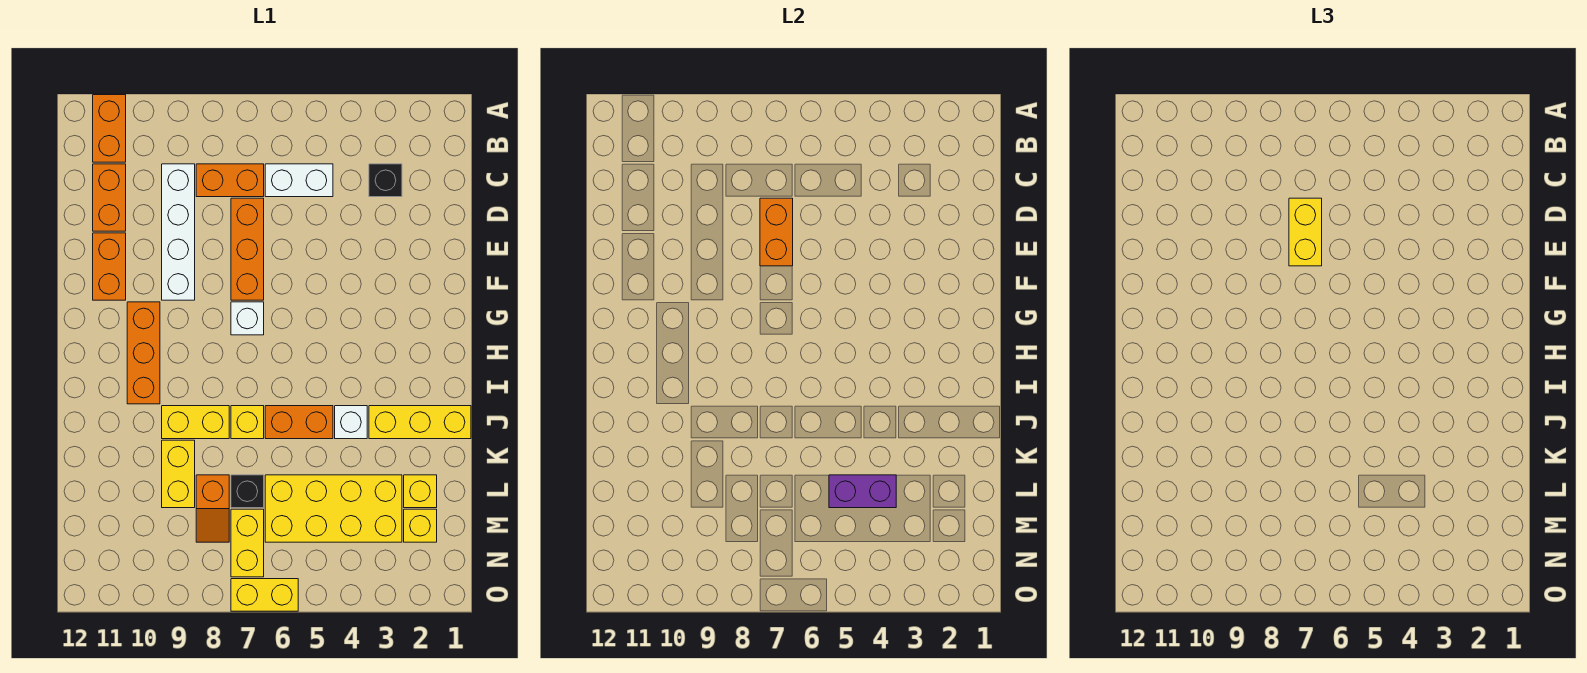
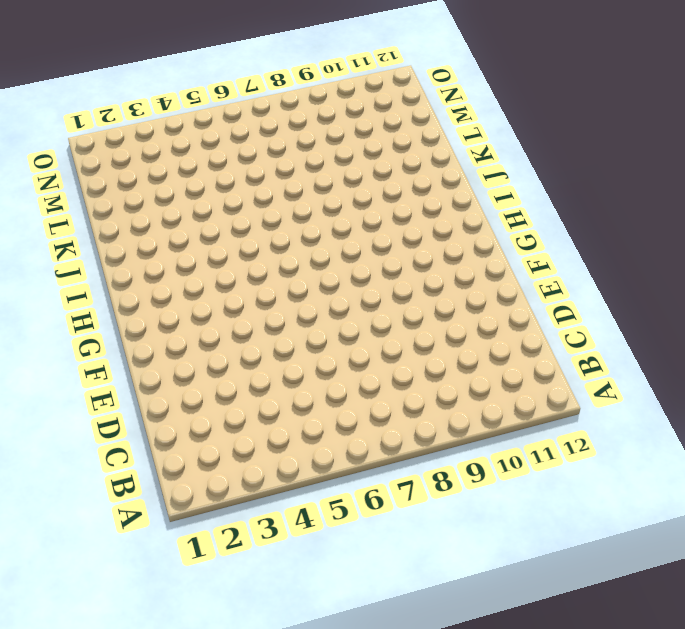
none -> orange brick A11:B11 level 1
none -> black brick C3 level 1
none -> white brick C5:C6 level 1

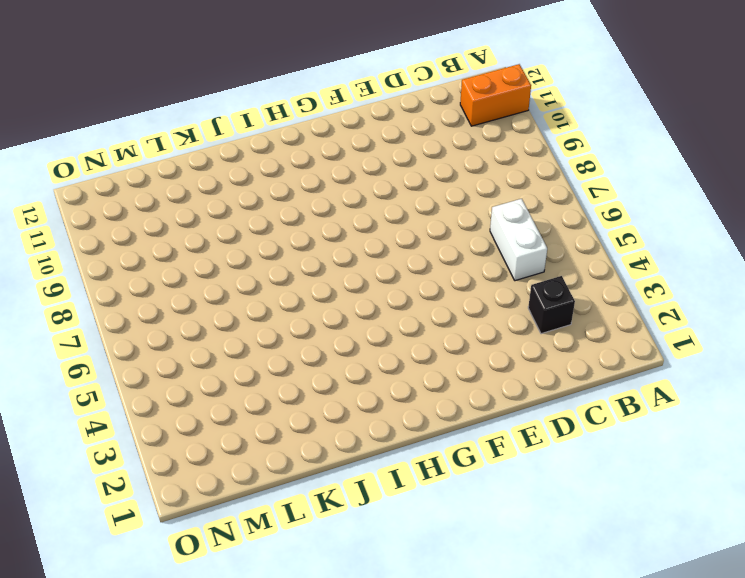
none -> orange brick C7:C8 level 1
none -> white brick C9:F9 level 1
none -> orange brick C11:D11 level 1

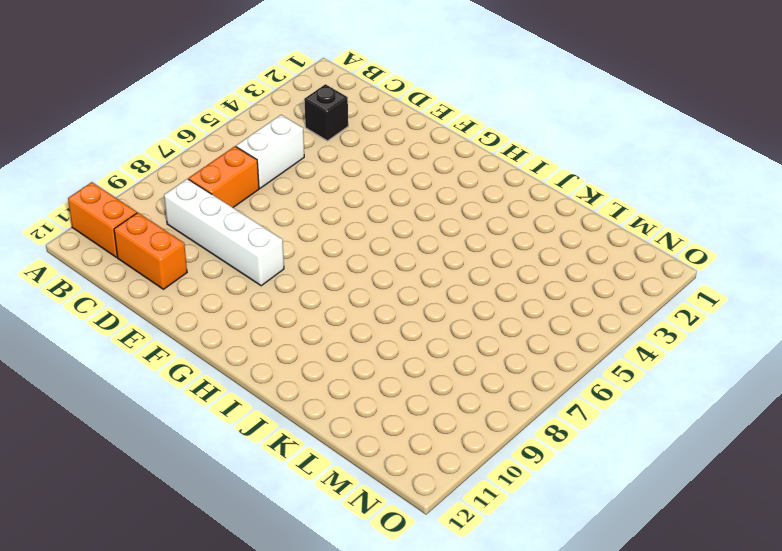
none -> orange brick D7:F7 level 1
none -> orange brick E11:F11 level 1
none -> white brick G7 level 1

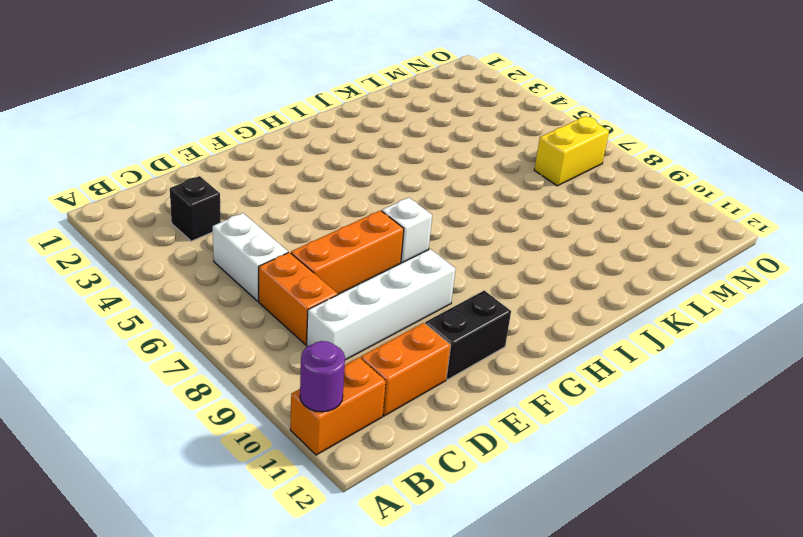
purple round brick A11 level 2 -> none
black brick E11:F11 level 1 -> orange brick E11:F11 level 1
none -> orange brick G10:I10 level 1
none -> yellow brick J1:J3 level 1
none -> white brick J4 level 1

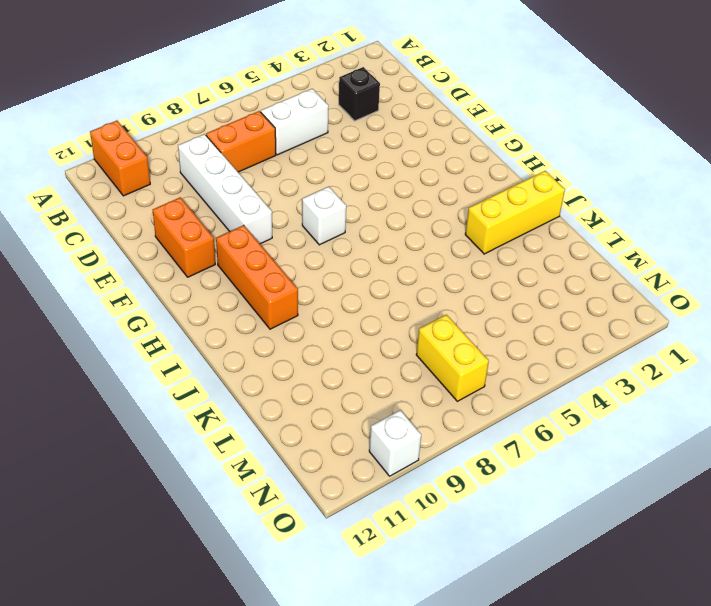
white brick O10 level 1 -> white brick J4 level 1
none -> orange brick C11:D11 level 1
none -> orange brick D7:F7 level 1
none -> orange brick J5:J6 level 1

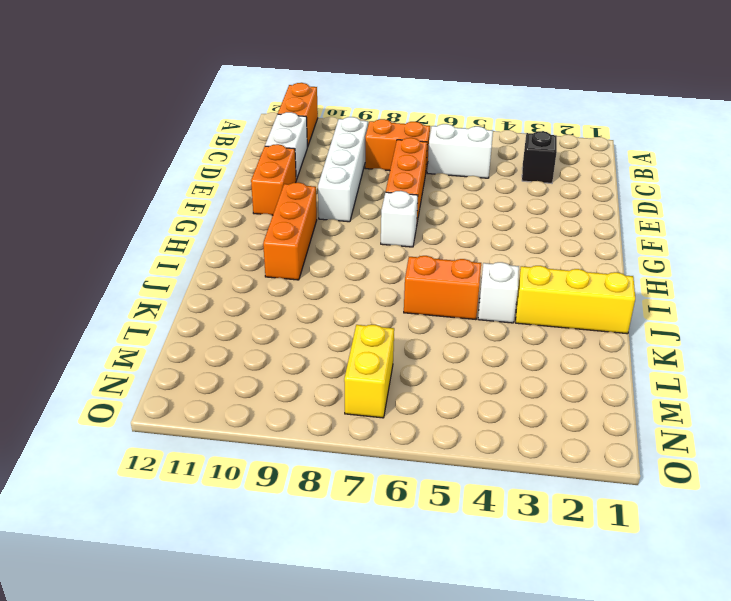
white brick C11:D11 level 1 -> orange brick C11:D11 level 1
none -> yellow brick J7 level 1
none -> yellow brick J8:J9 level 1
none -> yellow brick K9:L9 level 1

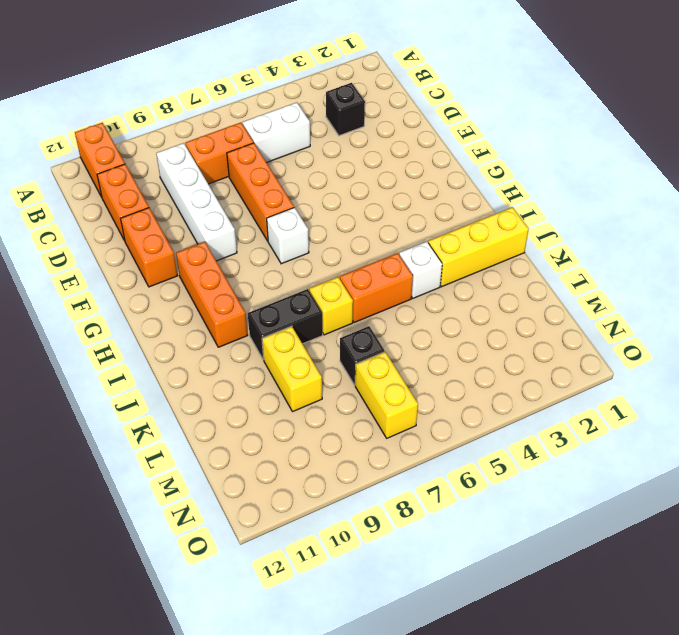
black brick J8:J9 level 1 -> yellow brick J8:J9 level 1
none -> yellow brick L2 level 1
none -> yellow brick L3:M6 level 1
none -> orange slope L8:M8 level 1 top L

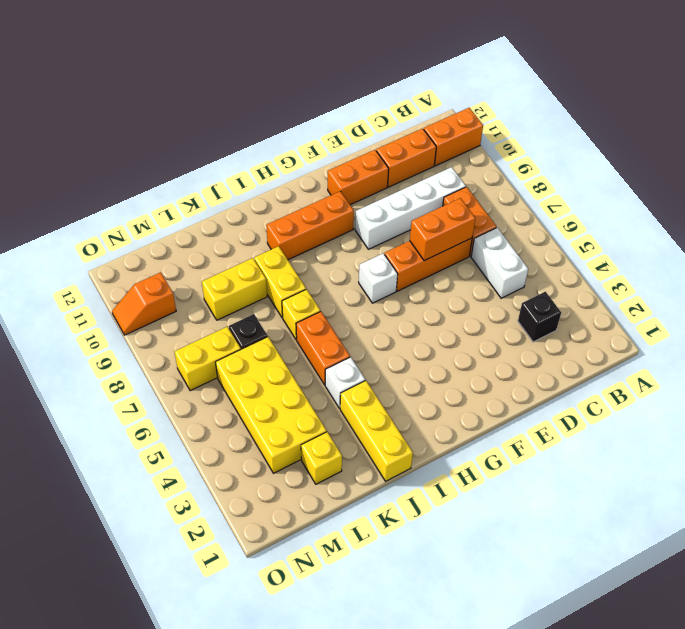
orange slope N10:O10 level 1 top N -> orange slope L8:M8 level 1 top L
none -> yellow brick M2 level 1
none -> yellow brick O6:O7 level 1
none -> purple brick L4:L5 level 2

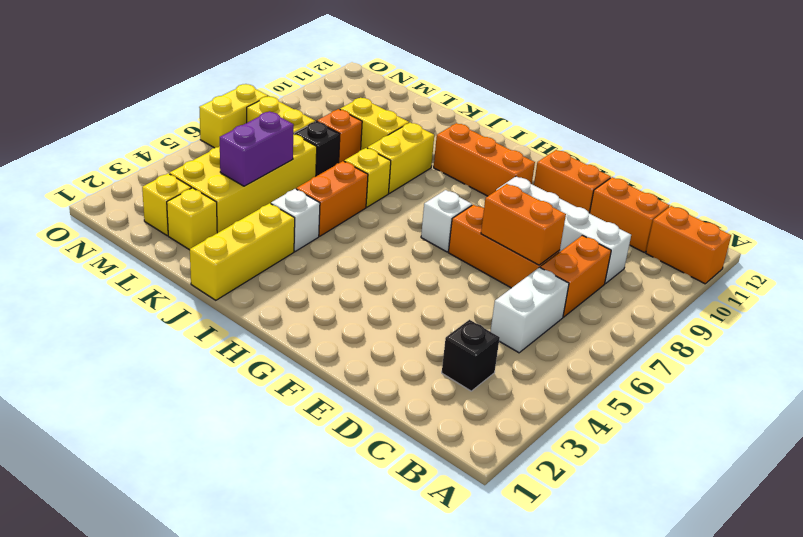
none -> yellow brick D7:E7 level 3

